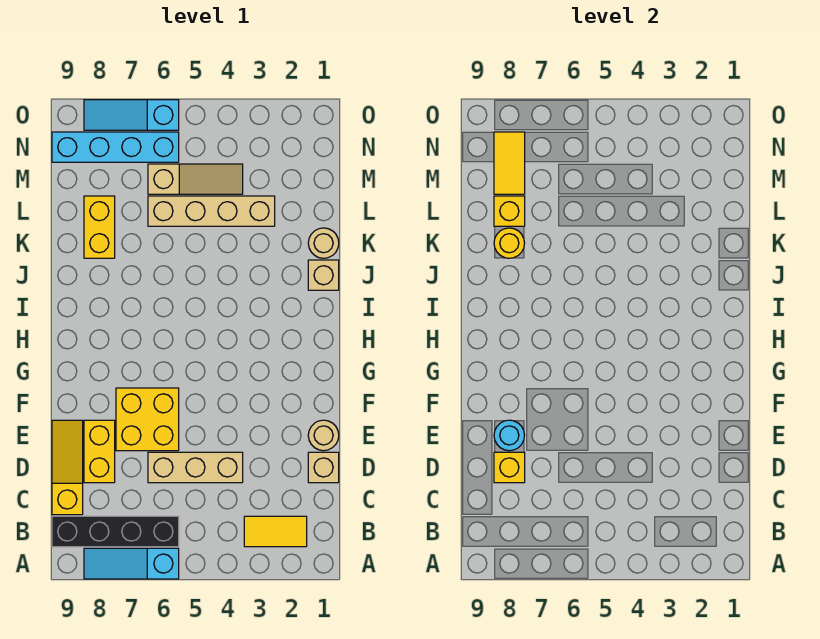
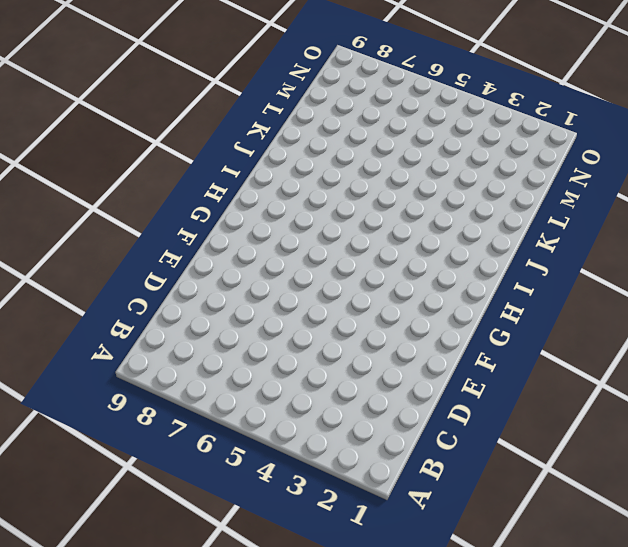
none -> cyan slope A6:A8 level 1 top 6
none -> yellow tile B2:B3 level 1
none -> black brick B6:B9 level 1

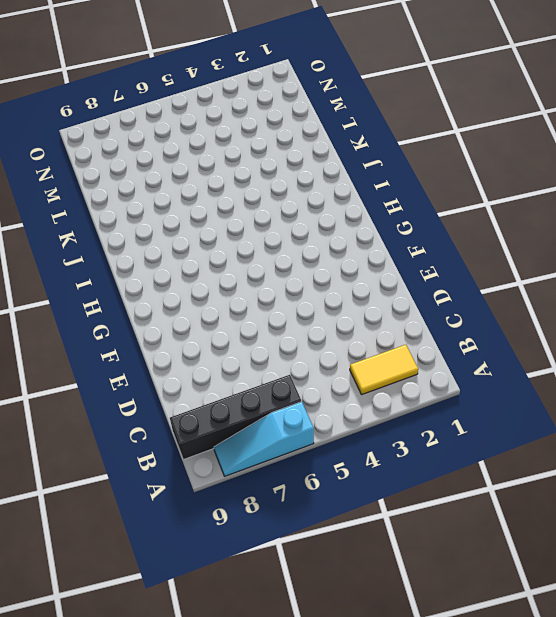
none -> yellow slope C9:E9 level 1 top C
none -> tan brick D1 level 1
none -> tan brick D4:D6 level 1

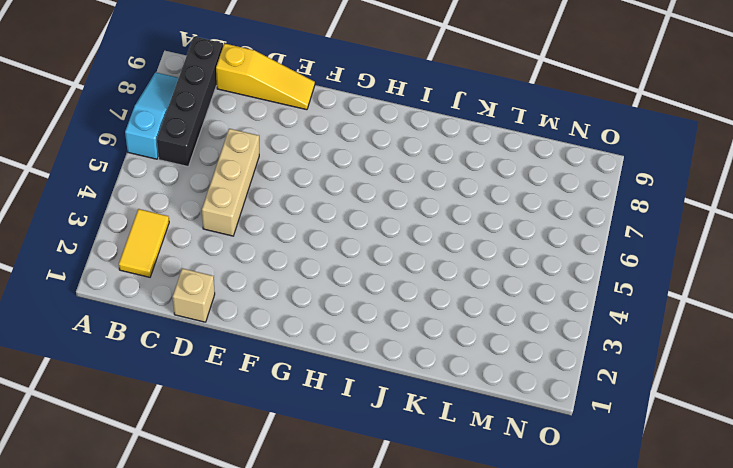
none -> yellow brick D8:E8 level 1
none -> tan round brick E1 level 1
none -> yellow brick E6:F7 level 1

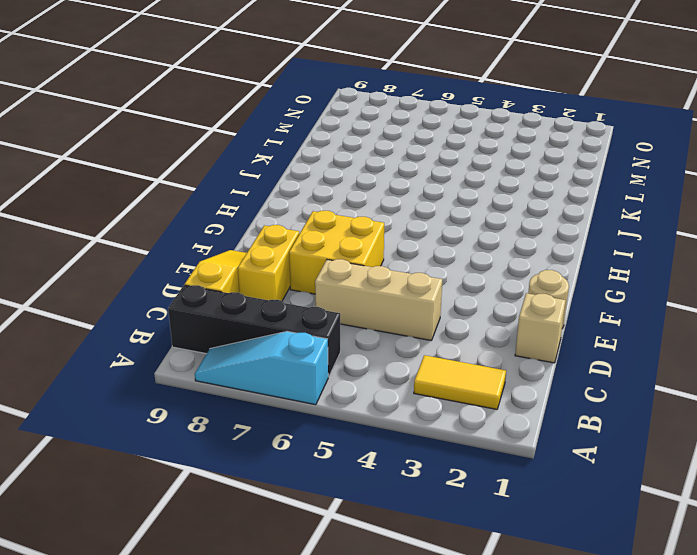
none -> tan brick J1 level 1
none -> tan round brick K1 level 1
none -> yellow brick K8:L8 level 1

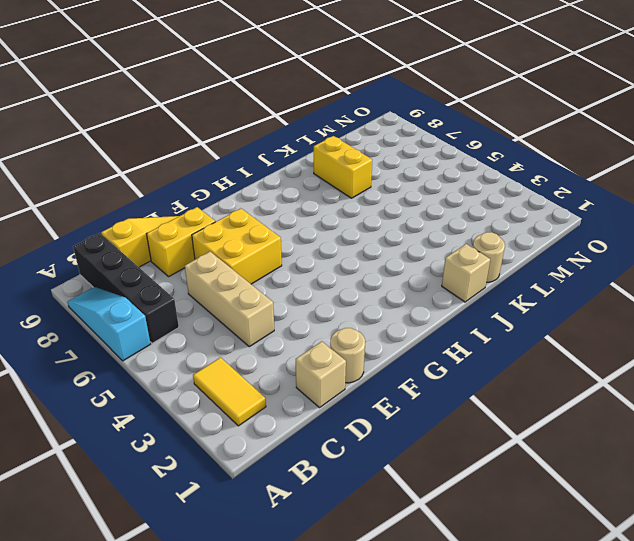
yellow brick K7:K8 level 1 -> yellow brick K8:L8 level 1
none -> tan brick L3:L6 level 1
none -> tan slope M4:M6 level 1 top 6
none -> cyan brick N6:N9 level 1

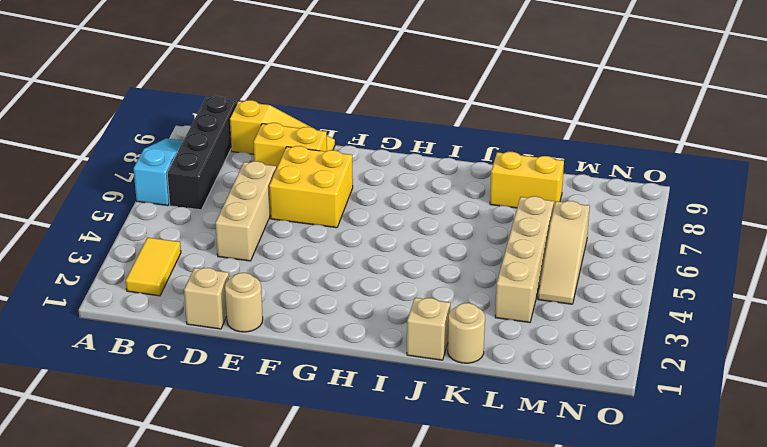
none -> cyan brick N6:N9 level 1
none -> cyan slope O6:O8 level 1 top 6
none -> yellow brick D8 level 2

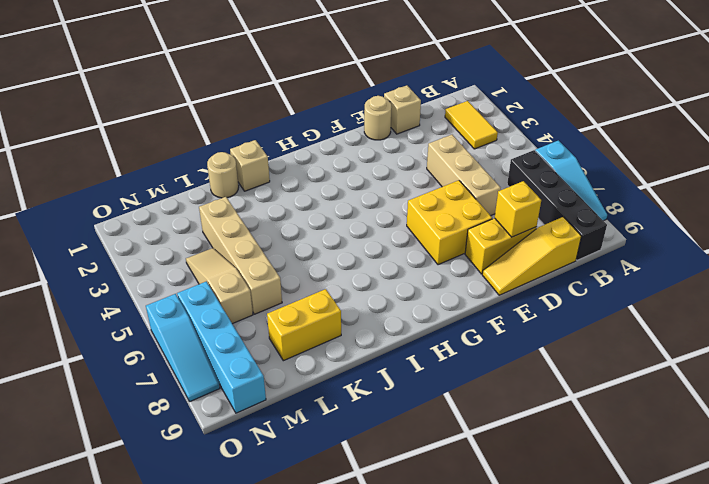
none -> cyan round brick E8 level 2
none -> yellow round brick K8 level 2
none -> yellow brick L8 level 2

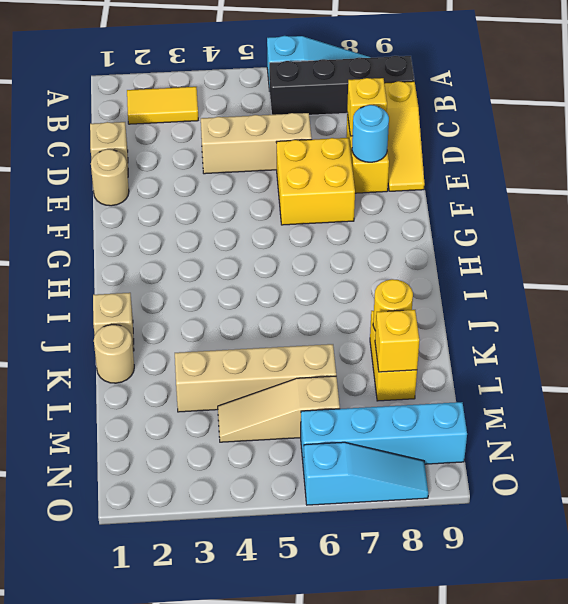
none -> yellow tile M8:N8 level 2

